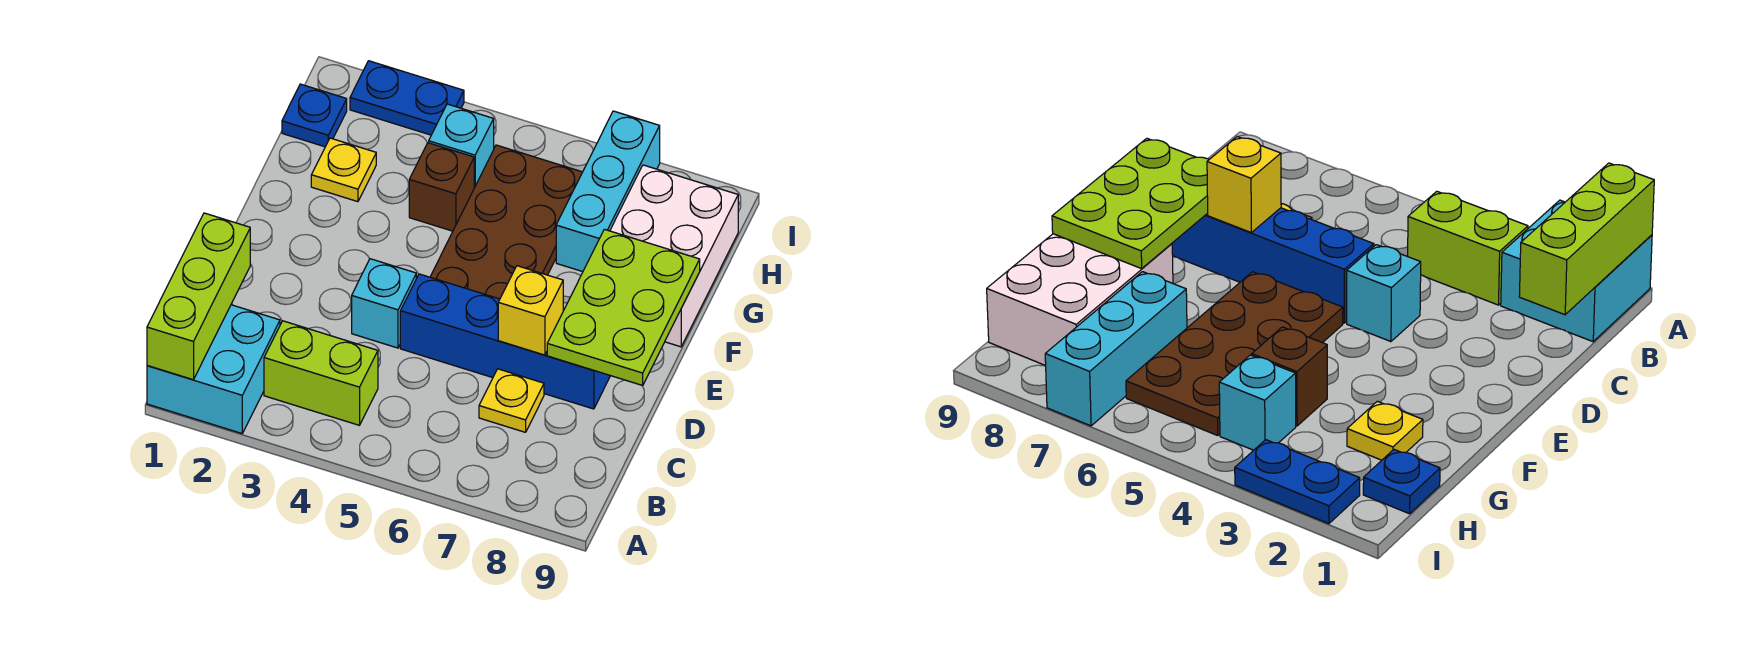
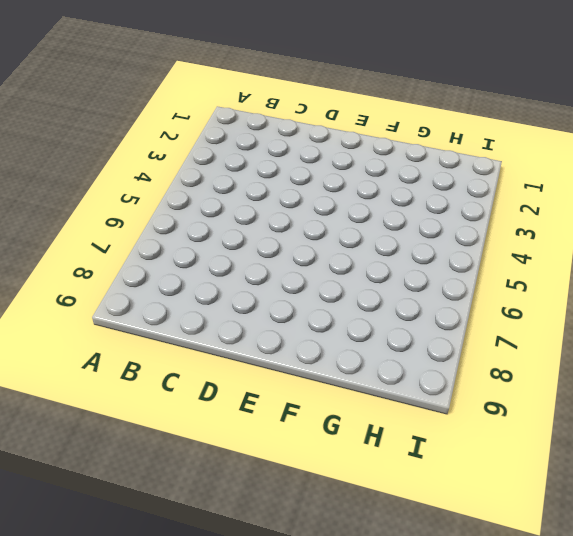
none -> cyan brick A1:B2 level 1
none -> lime brick B3:B4 level 1
none -> yellow plate C7 level 1

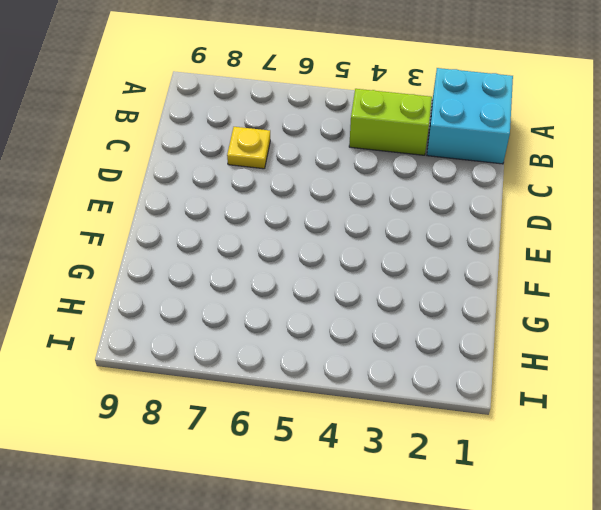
none -> cyan brick D4 level 1
none -> blue brick D5:D8 level 1
none -> brown plate E5:H6 level 1

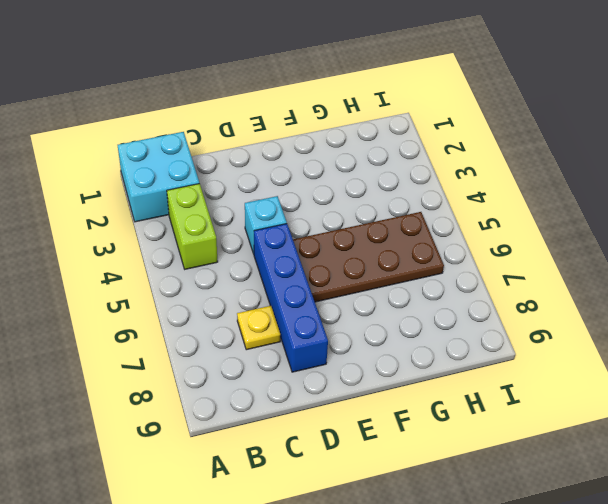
none -> white brick F8:H9 level 1
none -> yellow plate G2 level 1
none -> brown brick G4 level 1

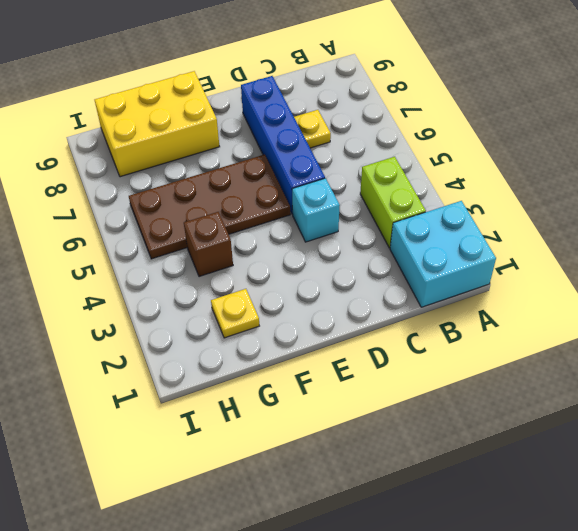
yellow brick F8:H9 level 1 -> white brick F8:H9 level 1
none -> cyan brick G7:I7 level 1
none -> blue plate H1 level 1
none -> cyan brick H4 level 1

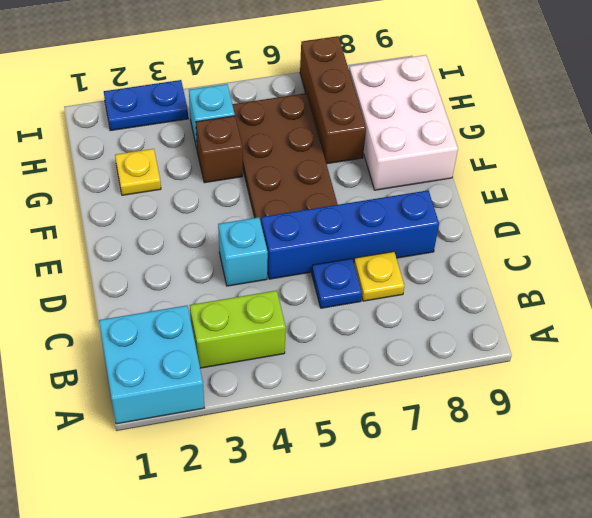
blue plate C6 level 1 -> blue plate H1 level 1
brown brick G7:I7 level 1 -> cyan brick G7:I7 level 1
none -> lime brick A1:C1 level 2
none -> yellow brick D7 level 2
none -> lime plate D8:F9 level 2

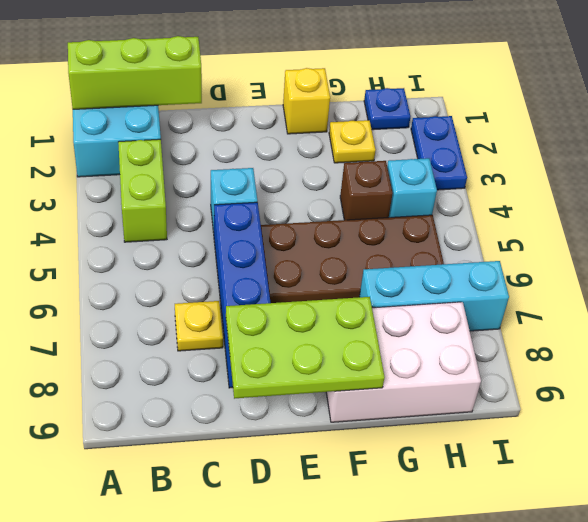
yellow brick F1 level 1 -> yellow brick D7 level 2

